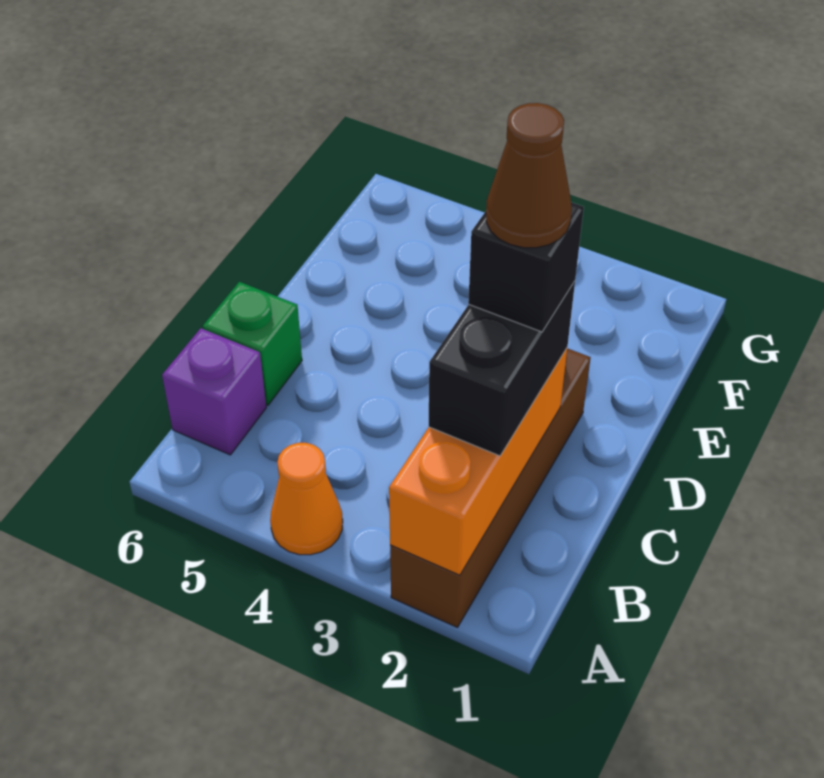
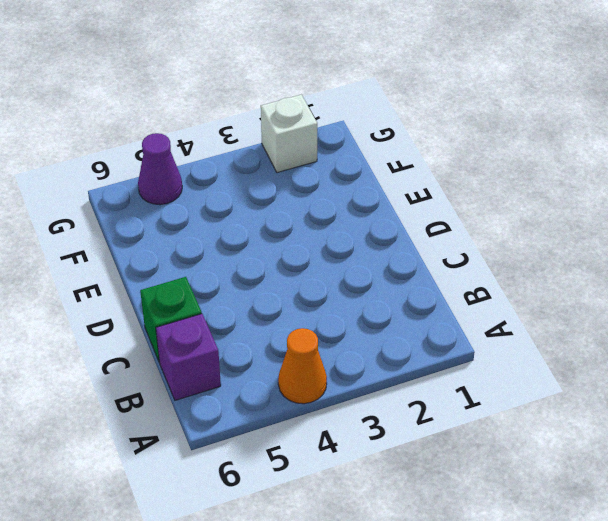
white brick G2 level 1 -> none
purple cone G5 level 1 -> none
none -> brown brick A2:D2 level 1
none -> orange brick A2:C2 level 2

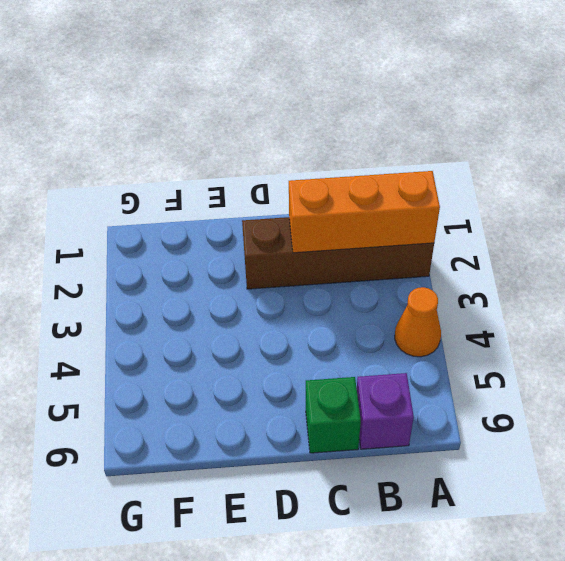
none -> black brick B2:C2 level 3
none -> black brick C2 level 4

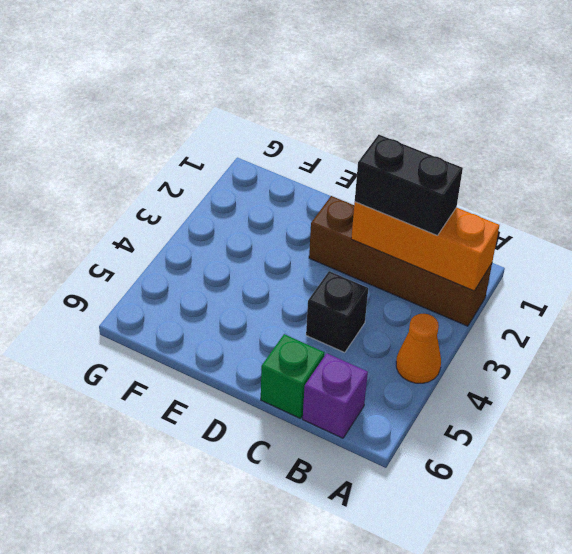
black brick C4 level 1 -> black brick C2 level 4
none -> brown cone C2 level 5

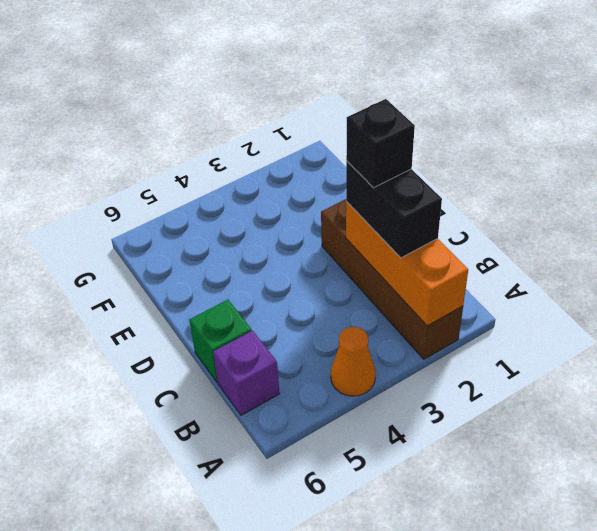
none -> brown cone C2 level 5

